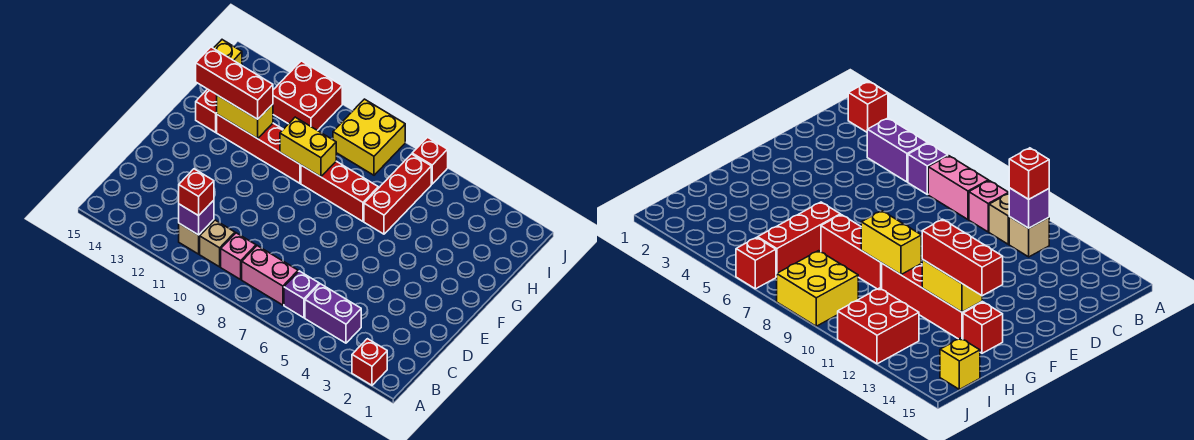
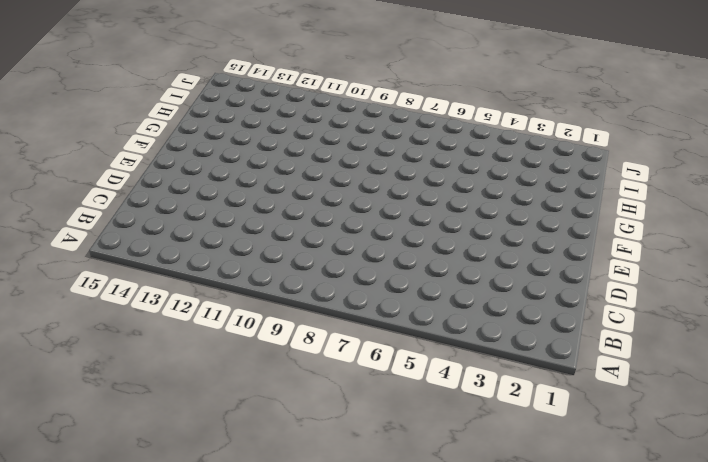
none -> red brick A2 level 1
none -> purple brick B4:B5 level 1
none -> purple brick B6 level 1

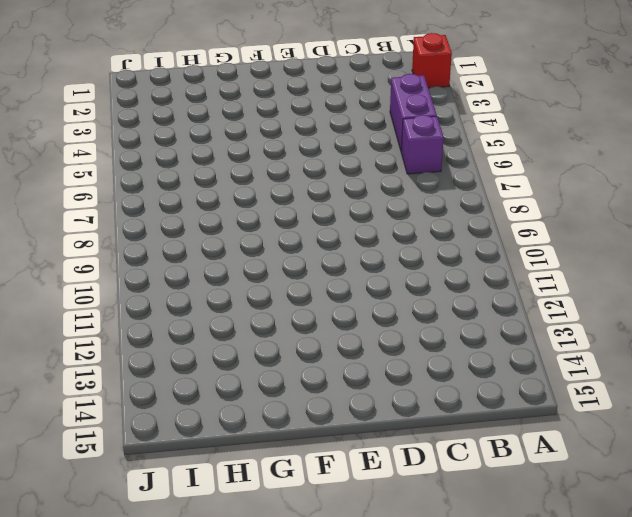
none -> pink brick B7:B8 level 1
none -> pink brick B9 level 1
none -> tan brick B10 level 1

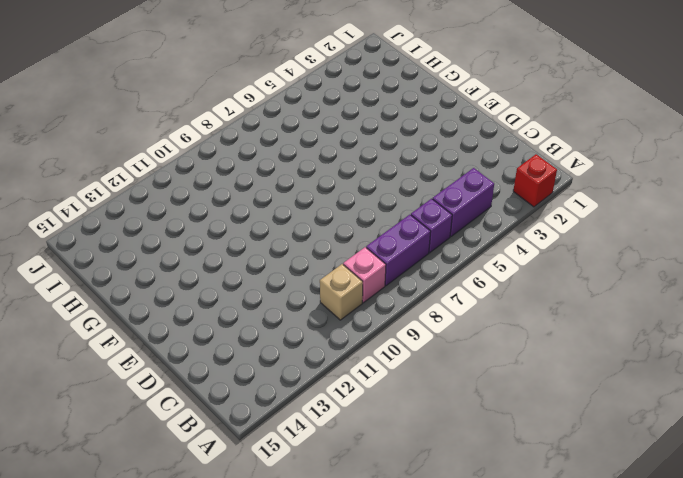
purple brick B7:B8 level 1 -> pink brick B7:B8 level 1
none -> tan brick B11 level 1
none -> red brick G6:I6 level 1
none -> red brick G7:G9 level 1

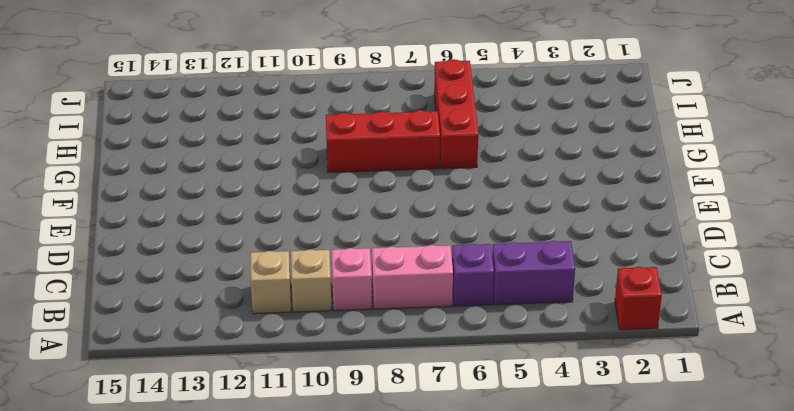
none -> red brick G10:G13 level 1
none -> red brick G14 level 1
none -> yellow brick I8:J9 level 1

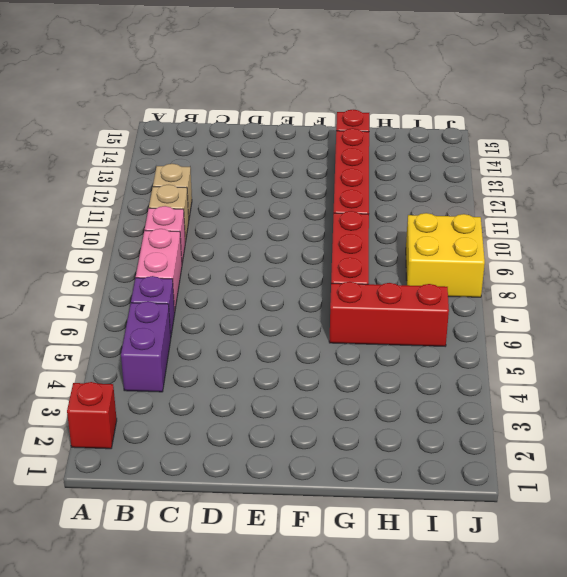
none -> red brick I11:J12 level 1
none -> yellow brick I15 level 1
none -> red brick J6 level 1

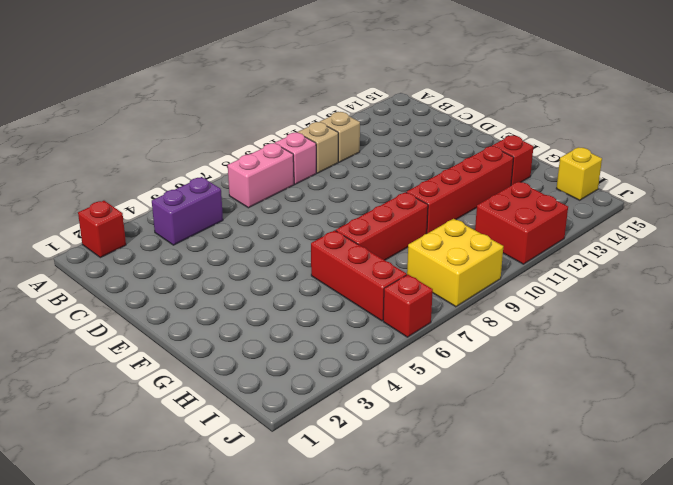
none -> purple brick B6 level 1
none -> purple brick B11 level 2
none -> yellow brick G9:G10 level 2

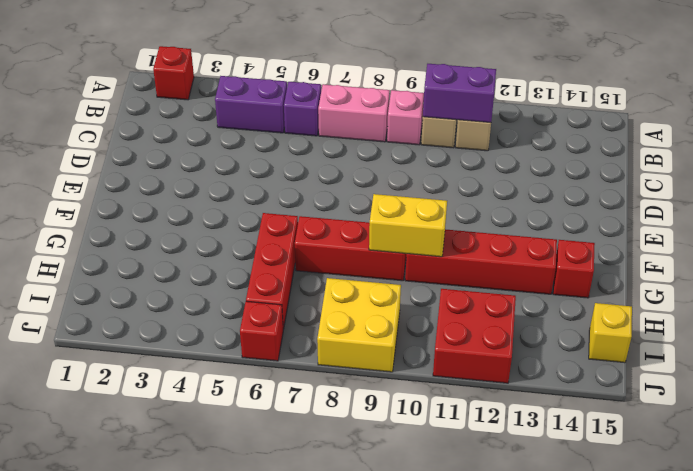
purple brick B10:B11 level 2 -> purple brick B11 level 2
none -> yellow brick G12:G13 level 2
none -> red brick B11 level 3
none -> red brick G12:G14 level 3

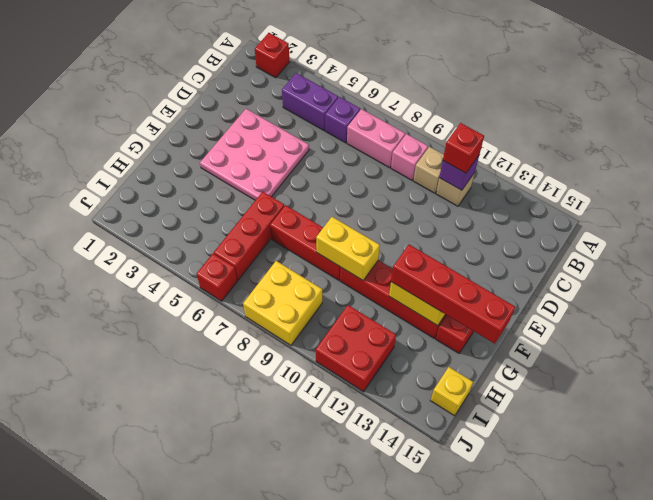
pink plate D3:F5 level 1 -> none
red brick G12:G15 level 3 -> red brick G12:G14 level 3

